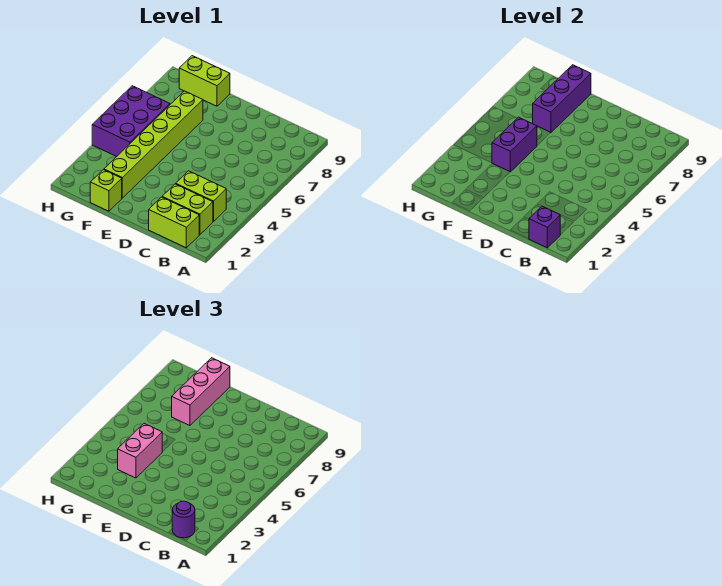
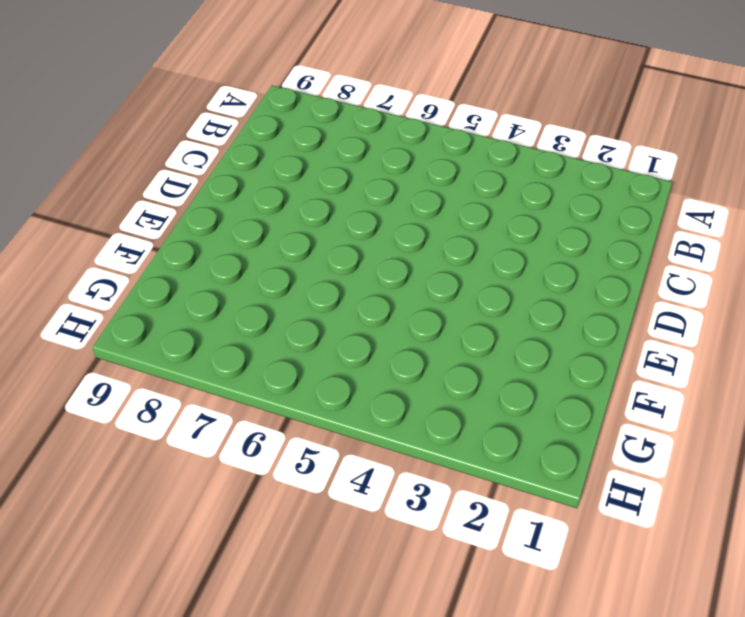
none -> lime brick B1:C1 level 1
none -> lime brick B2:C2 level 1
none -> lime brick B3:C3 level 1

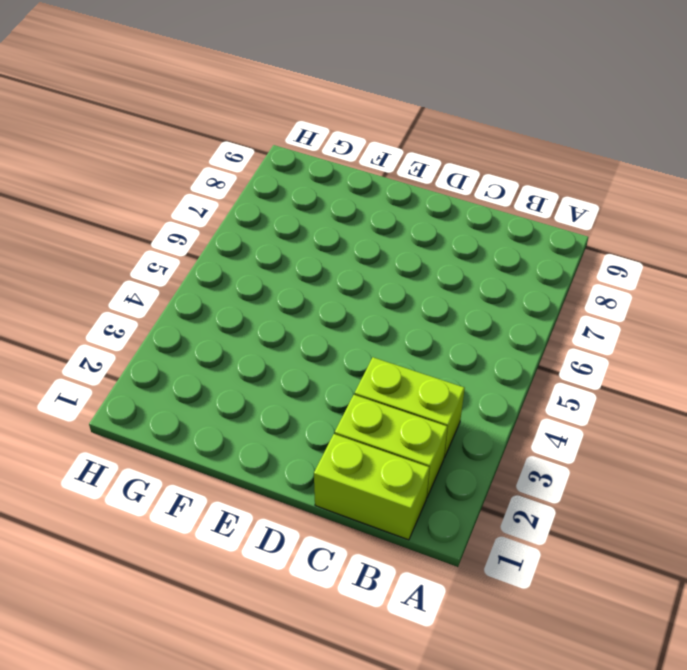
none -> lime brick F1 level 1
none -> lime brick F2:F7 level 1
none -> lime brick F9:G9 level 1

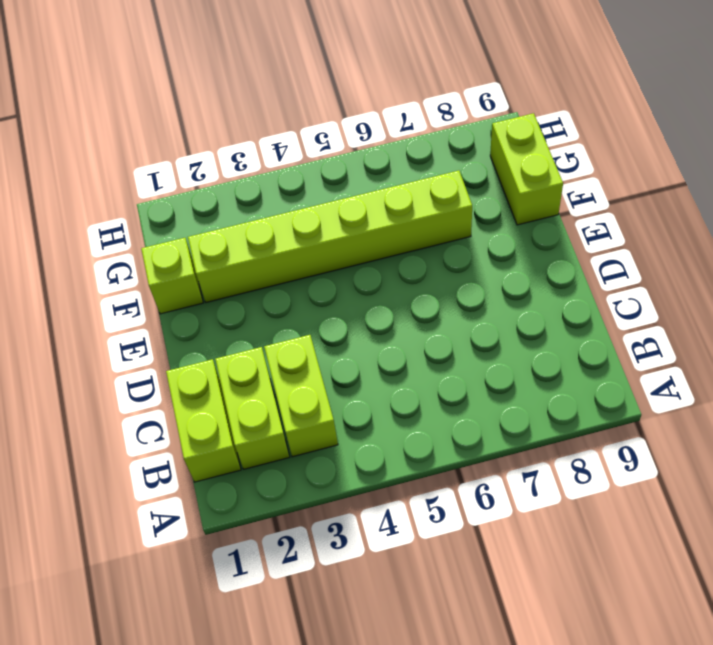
none -> purple brick G4:H6 level 1
none -> purple brick B1 level 2
none -> purple brick F4:F5 level 2

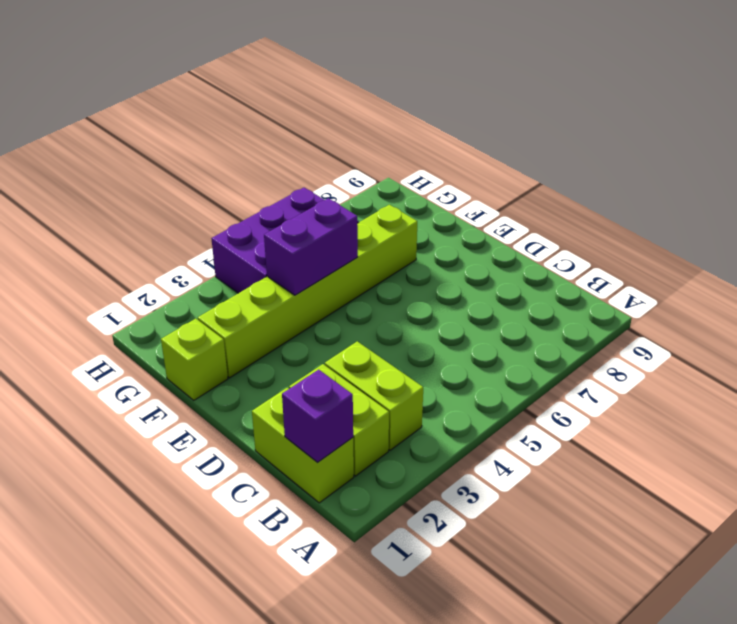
none -> lime brick F9:G9 level 1
none -> purple brick F7:F9 level 2
none -> purple round brick B1 level 3

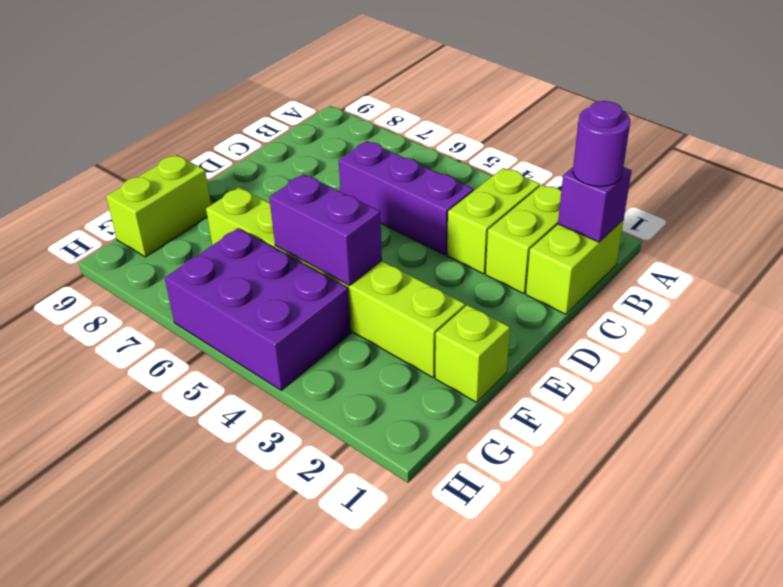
purple brick C4:C6 level 1 -> purple brick F7:F9 level 2
none -> pink brick F3:F4 level 3
none -> pink brick F7:F9 level 3

